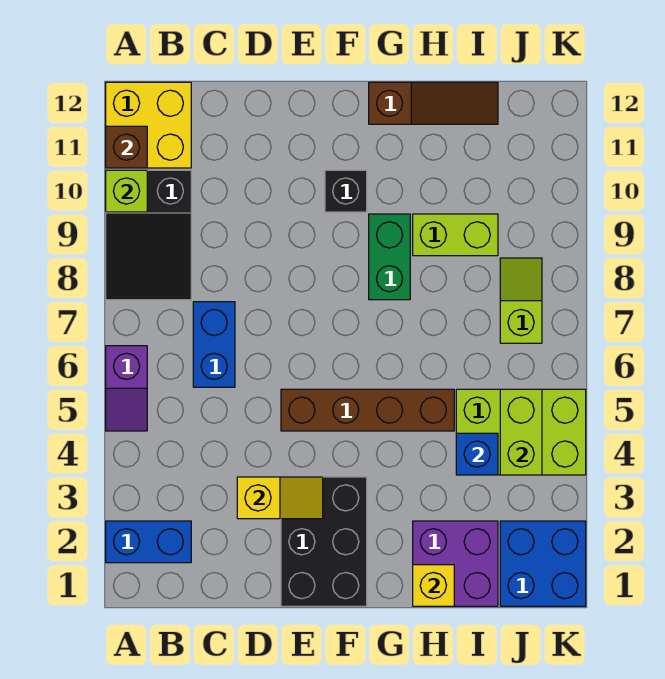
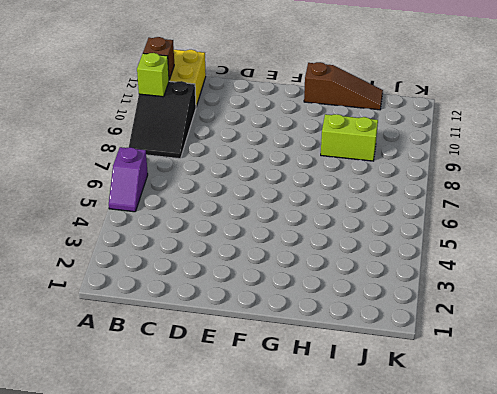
none -> blue brick A2:B2 level 1
none -> blue brick C6:C7 level 1
none -> black brick E1:F3 level 1

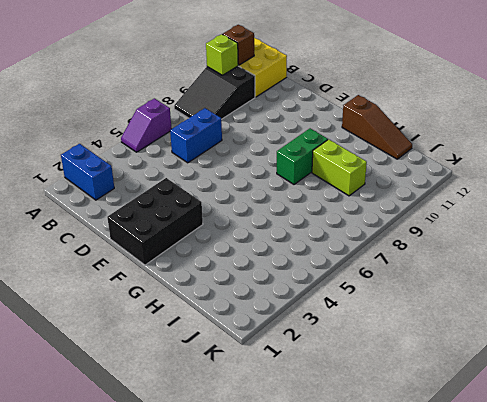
none -> brown brick E5:H5 level 1
none -> black brick F10 level 1
none -> purple brick H1:I2 level 1

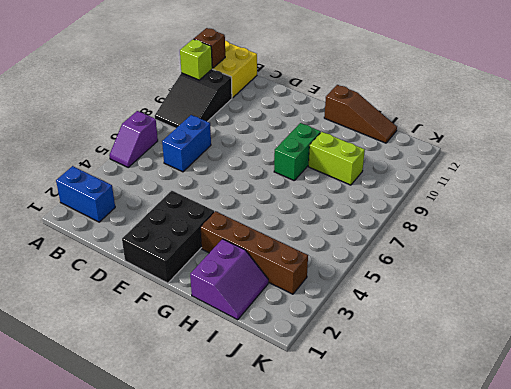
brown brick G3:J3 level 1 -> brown brick E5:H5 level 1
purple slope H1:I2 level 1 top H -> purple brick H1:I2 level 1
none -> black brick F10 level 1
none -> lime brick I4:K5 level 1
none -> blue brick J1:K2 level 1

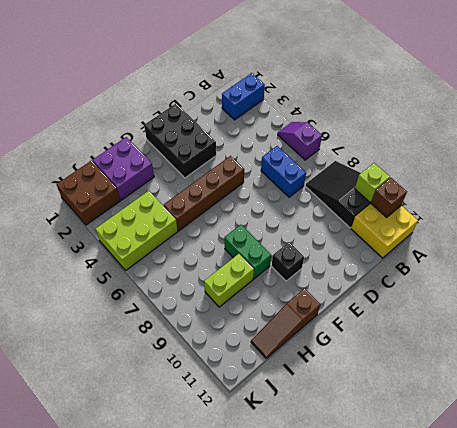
brown brick J1:K2 level 1 -> blue brick J1:K2 level 1
none -> lime slope J7:J8 level 1 top 7
none -> yellow slope D3:E3 level 2 top D
none -> yellow brick H1 level 2

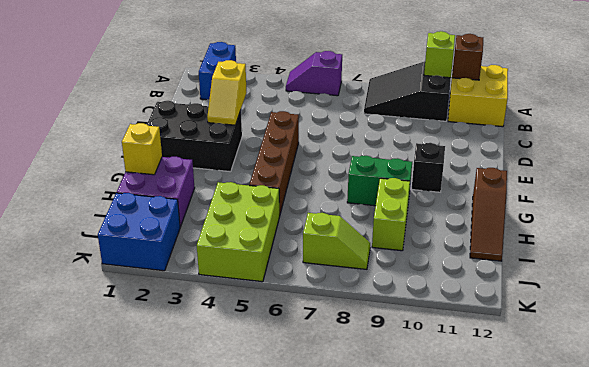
none -> blue brick C6:C7 level 1
none -> blue brick I4 level 2
none -> lime brick J4:J5 level 2

